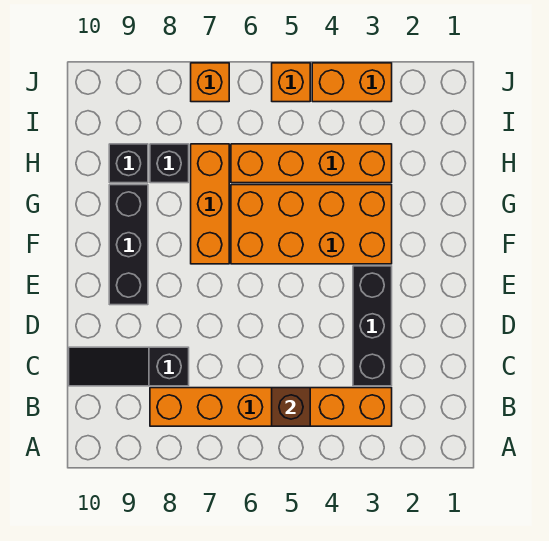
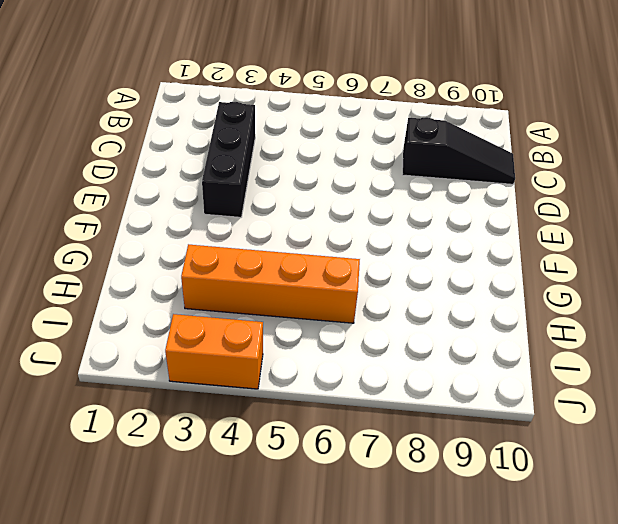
none -> orange brick B3:B8 level 1
none -> black brick E9:G9 level 1
none -> orange brick F3:G6 level 1

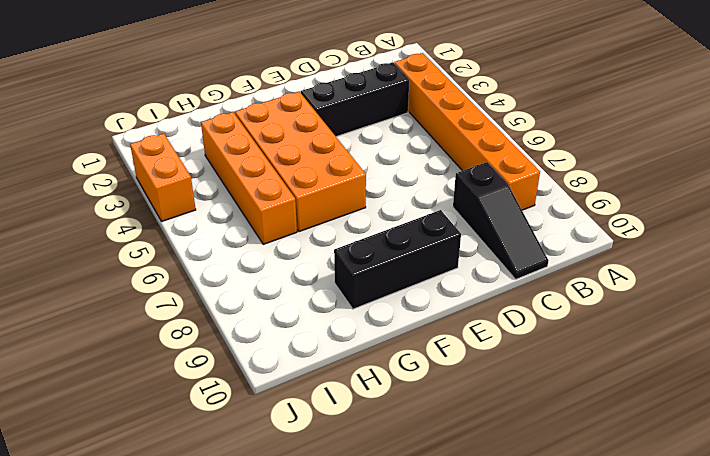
none -> orange brick F7:H7 level 1
none -> black brick H8 level 1
none -> black brick H9 level 1

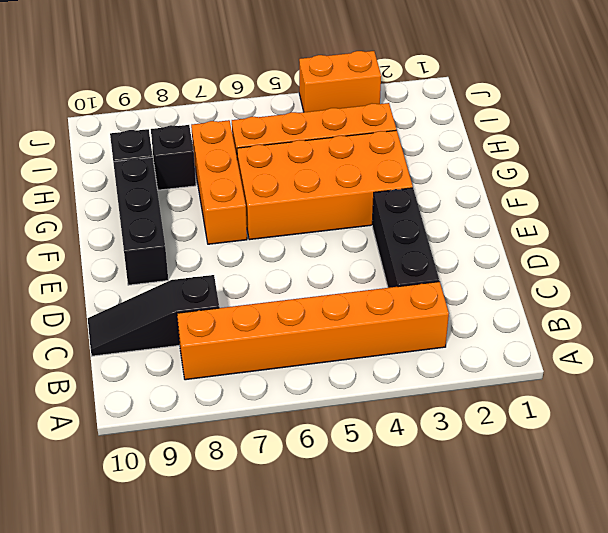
none -> orange brick J5 level 1
none -> orange brick J7 level 1
none -> brown brick B5 level 2

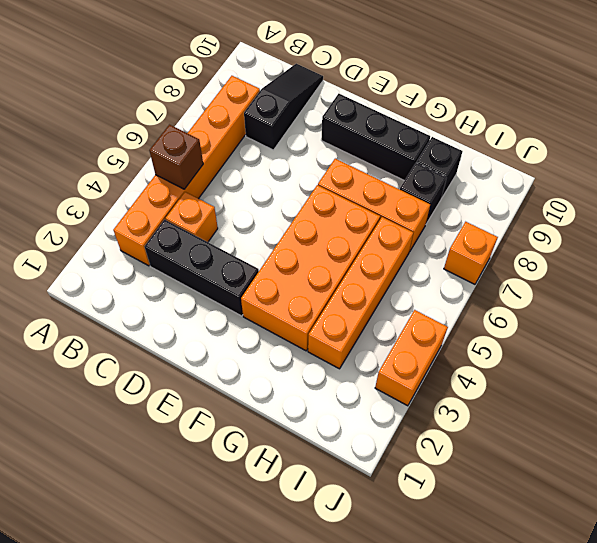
orange brick C4 level 1 -> orange brick J5 level 1

